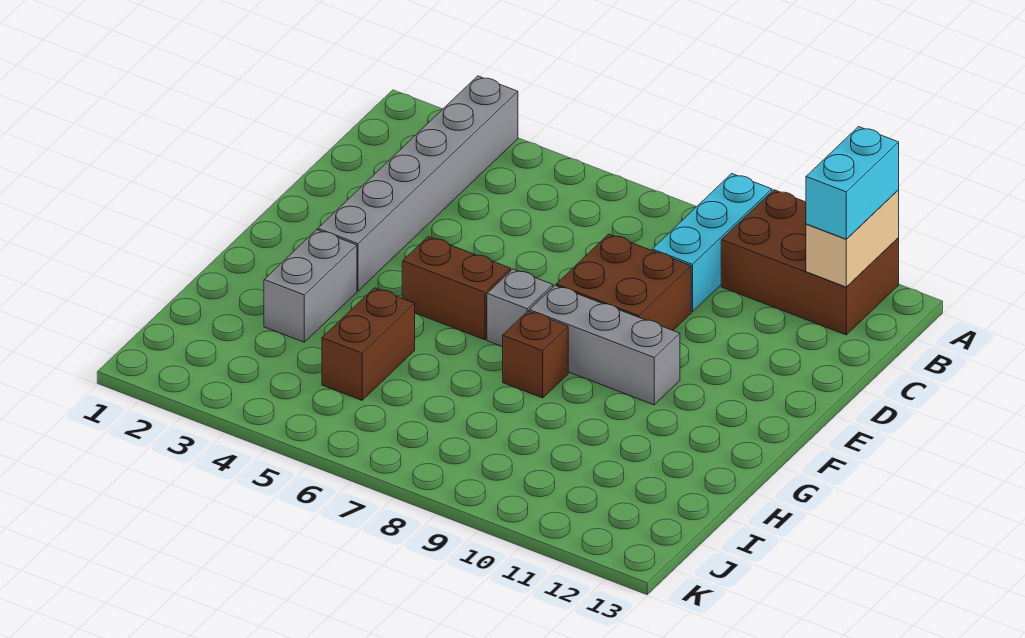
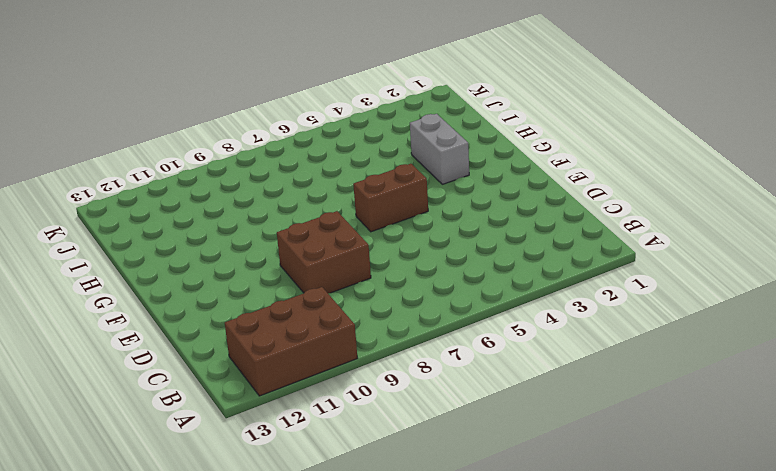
none -> grey brick A3:F3 level 1
none -> cyan brick A9:C9 level 1
none -> grey brick F7 level 1

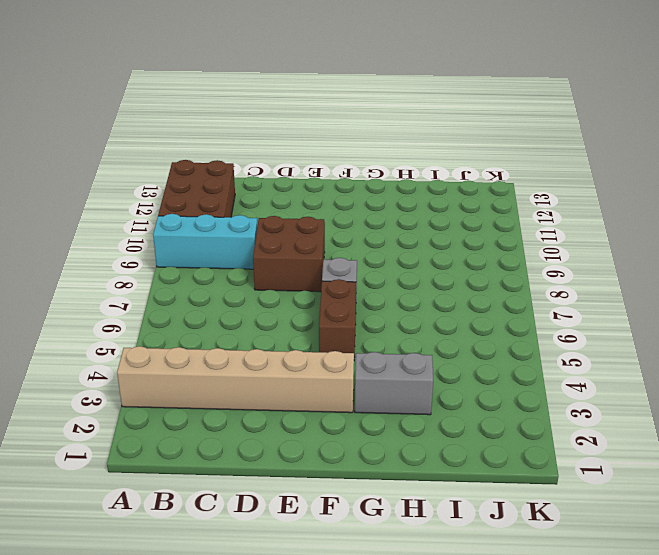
tan brick A3:F3 level 1 -> grey brick A3:F3 level 1
none -> grey brick F8:F10 level 1
none -> brown brick G8 level 1
none -> brown brick H5:I5 level 1

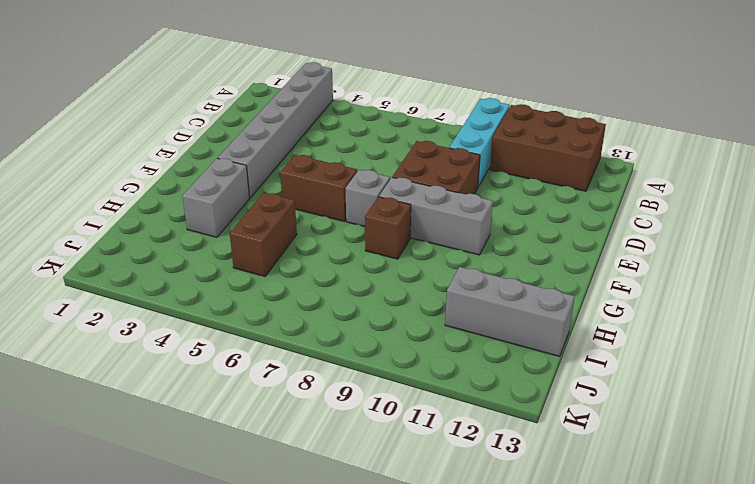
grey brick I11:I13 level 1 -> none
none -> tan brick A12:B12 level 2
none -> cyan brick A12:B12 level 3

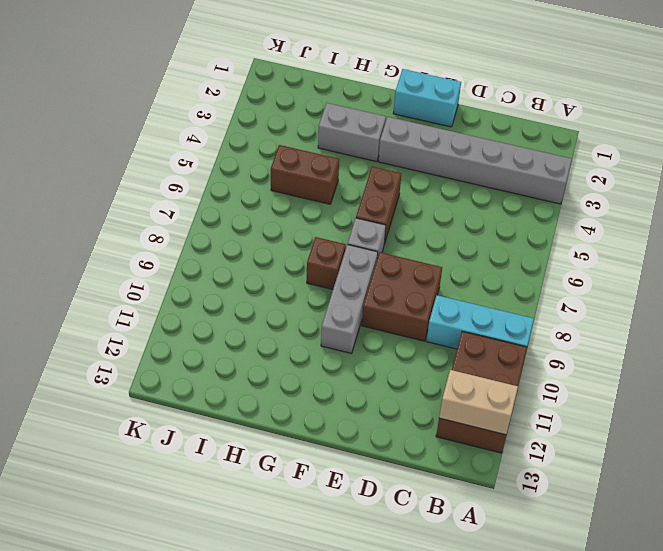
cyan brick E1:F1 level 1 -> cyan brick A12:B12 level 3

